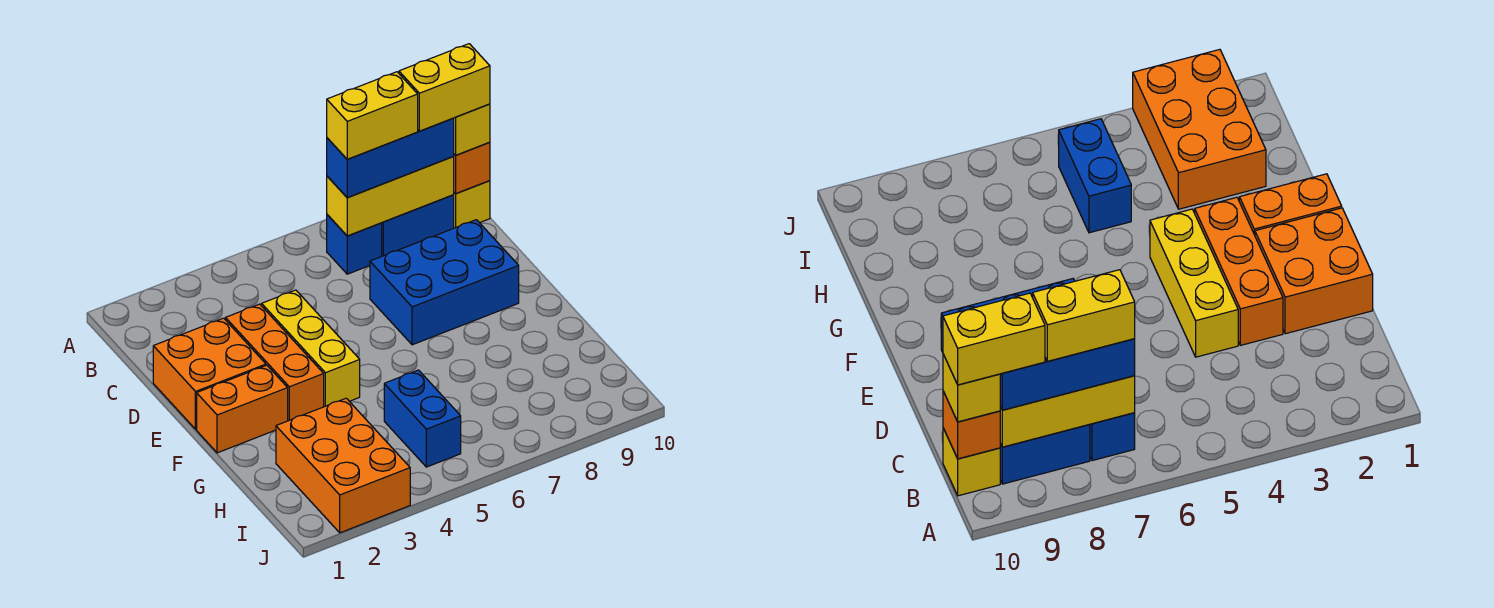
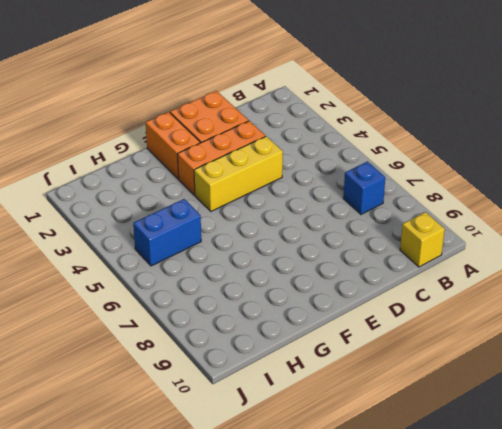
none -> blue brick B8:B9 level 1
none -> blue brick D7:E9 level 1
none -> orange brick H2:J3 level 1

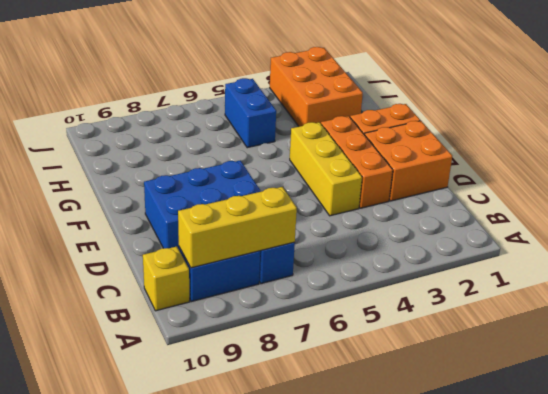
none -> orange brick B10 level 2
none -> blue brick B7:B9 level 3
none -> yellow brick B10 level 3

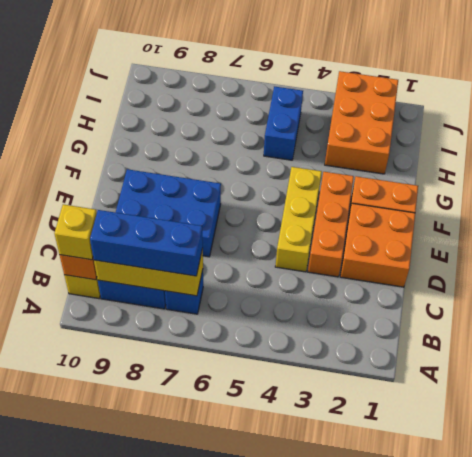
none -> yellow brick B7:B8 level 4
none -> yellow brick B9:B10 level 4

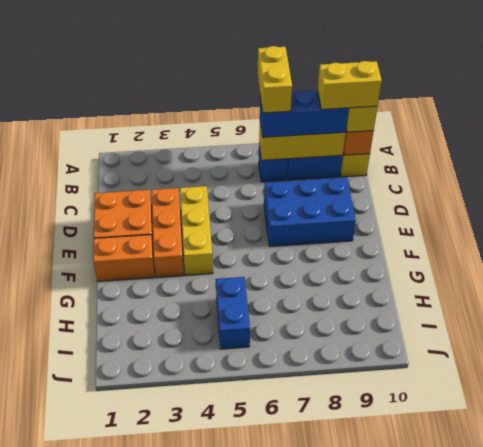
yellow brick A7:B7 level 4 -> yellow brick B7:B8 level 4
none -> orange brick H2:J3 level 1

